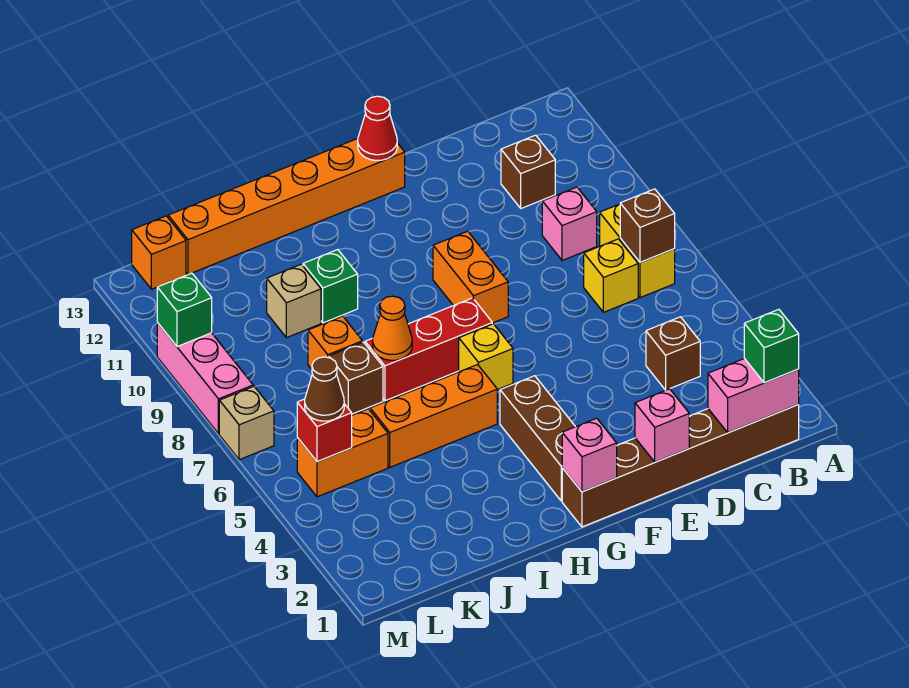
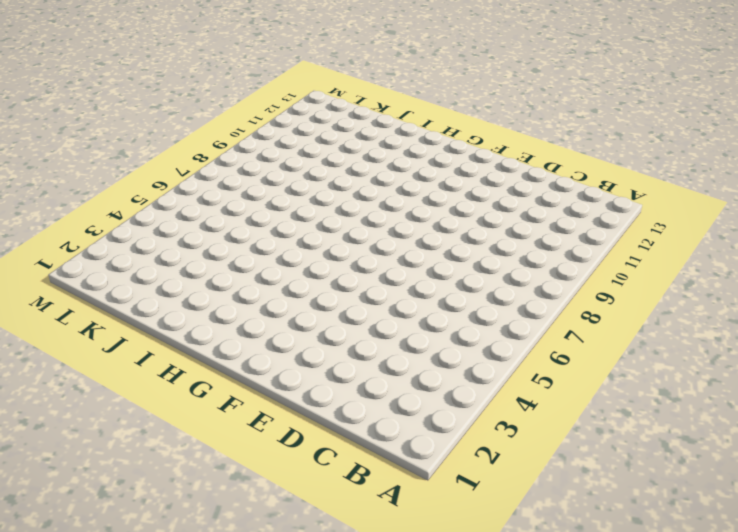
none -> brown brick B1:G1 level 1
none -> yellow brick B7:B8 level 1
none -> brown brick C4 level 1
none -> yellow brick C7 level 1

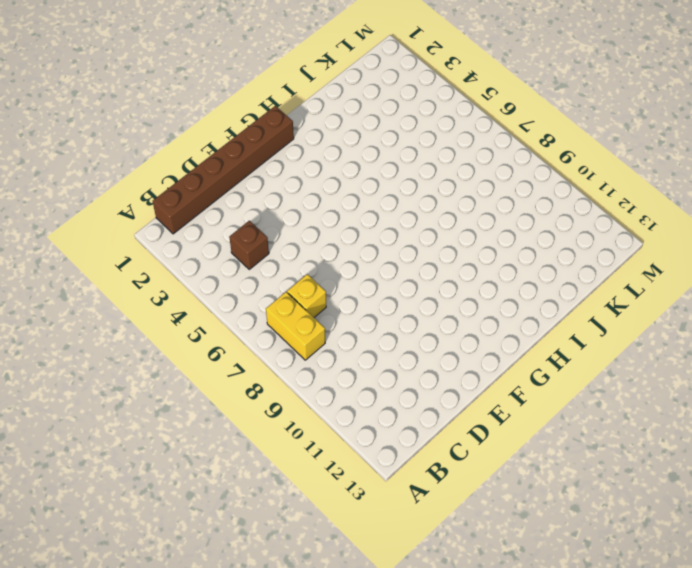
none -> pink brick C9 level 1
none -> brown brick C11 level 1
none -> orange brick F8:F9 level 1
none -> orange brick F13:K13 level 1

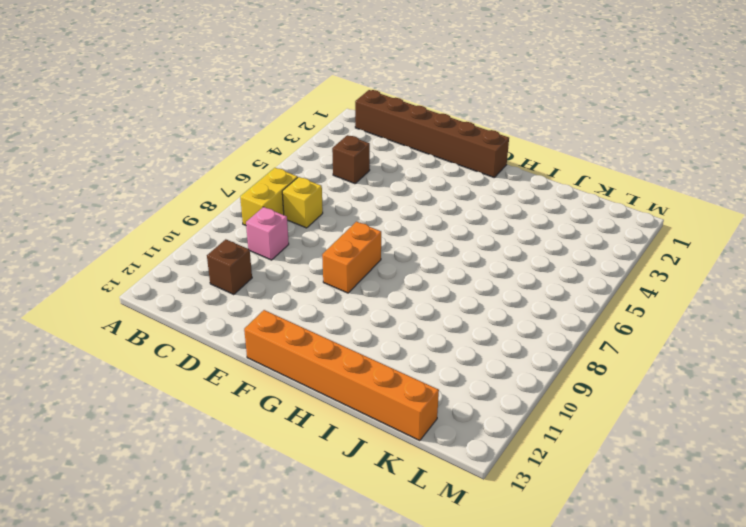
none -> brown brick G2:G4 level 1
none -> yellow brick G6 level 1
none -> red brick G7:I7 level 1
none -> orange brick H5:J5 level 1

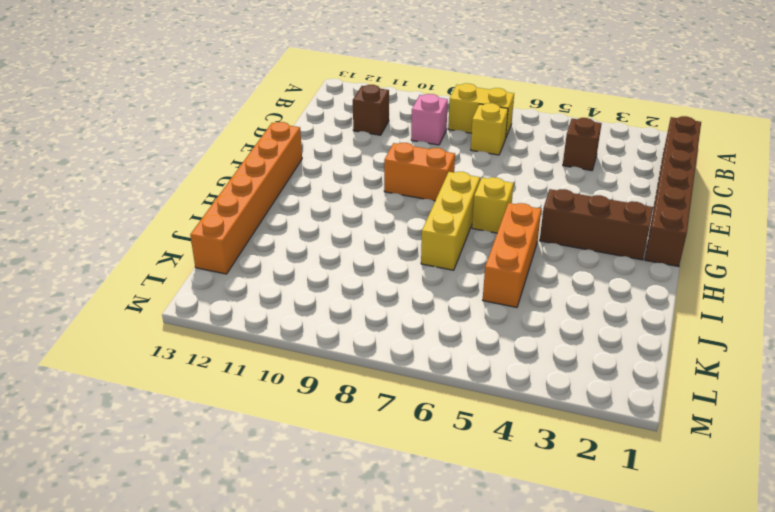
yellow brick G7:I7 level 1 -> red brick G7:I7 level 1
none -> green brick I10 level 1
none -> brown brick J7 level 1
none -> orange brick J8 level 1
none -> tan brick J10 level 1

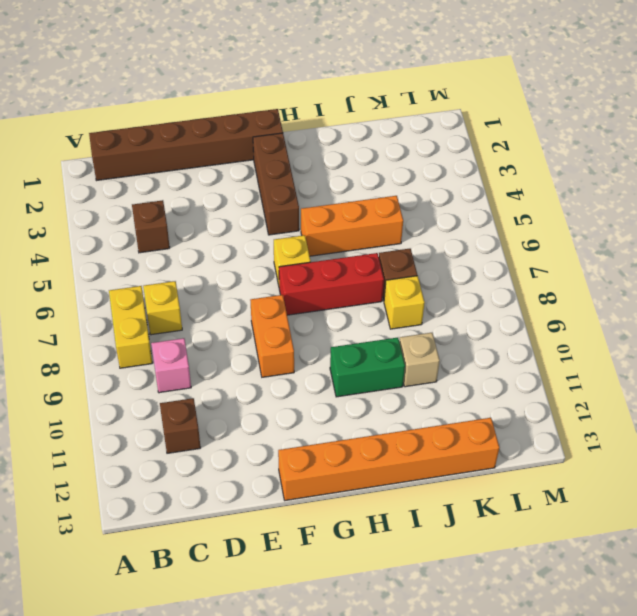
green brick H10:I10 level 1 -> green brick I10 level 1
yellow brick J8 level 1 -> orange brick J8 level 1
none -> orange brick K5:L5 level 1
none -> orange brick L13 level 1
none -> tan brick M7 level 1
none -> pink brick M8:M10 level 1

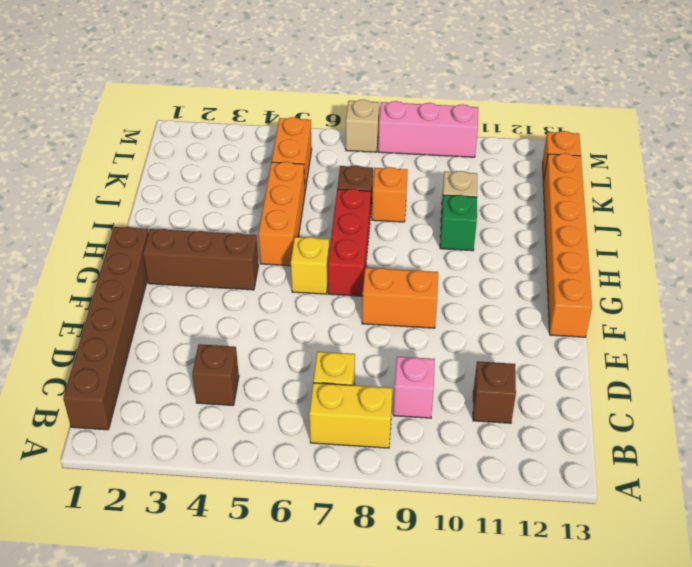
none -> pink brick B1:C1 level 2
none -> brown brick B7 level 2
none -> pink brick E1 level 2
none -> red cone F13 level 2

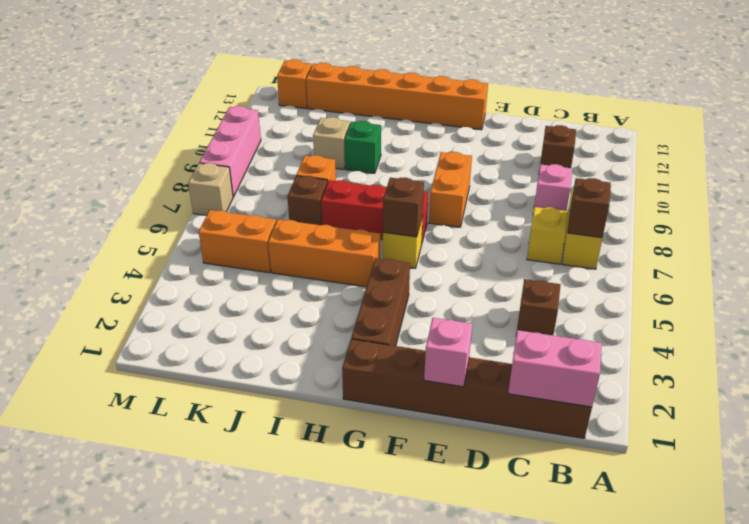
brown brick G6 level 2 -> none
none -> red cone F13 level 2
none -> pink brick G1 level 2
none -> orange cone I7 level 2
none -> red brick L5 level 2

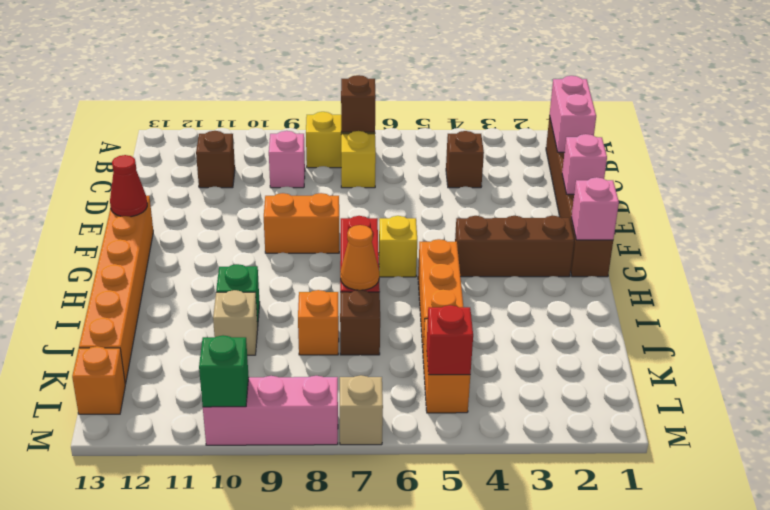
none -> green brick B1 level 3
none -> brown cone L5 level 3

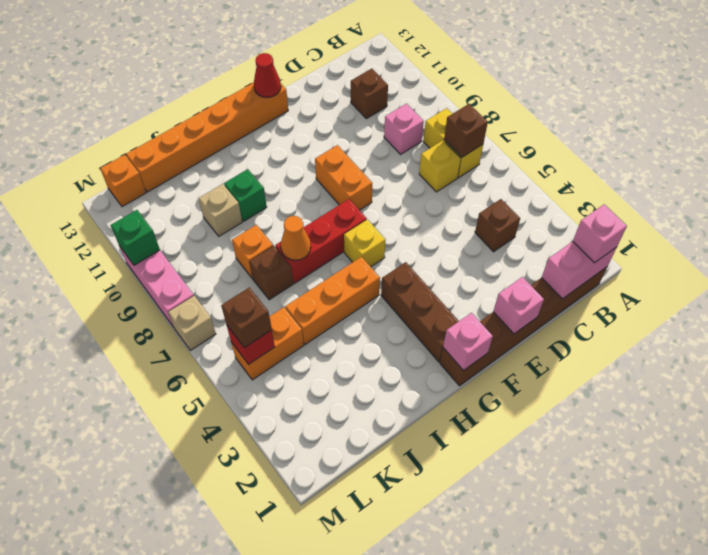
pink brick B1 level 3 -> green brick B1 level 3
brown brick L5 level 3 -> brown cone L5 level 3

